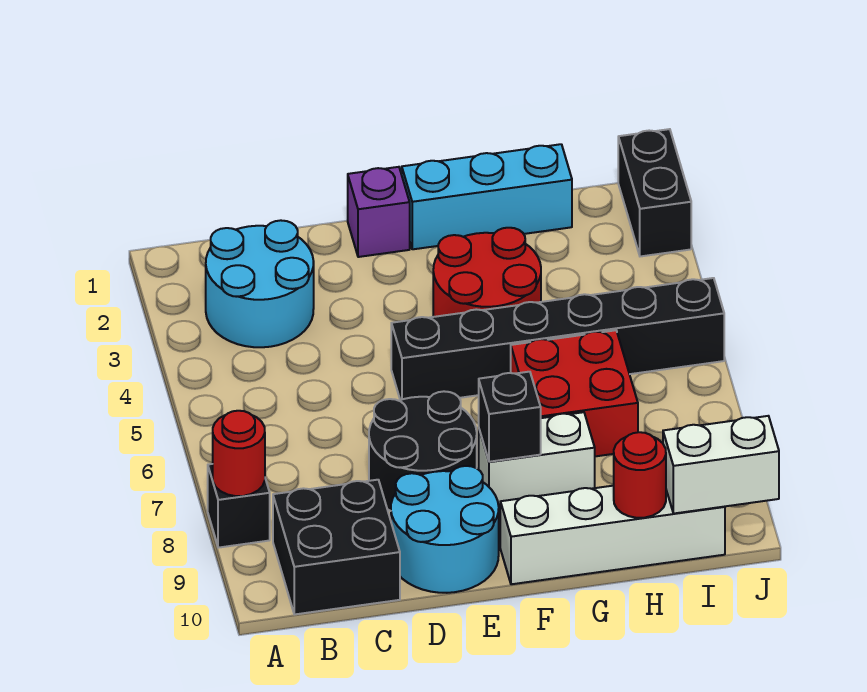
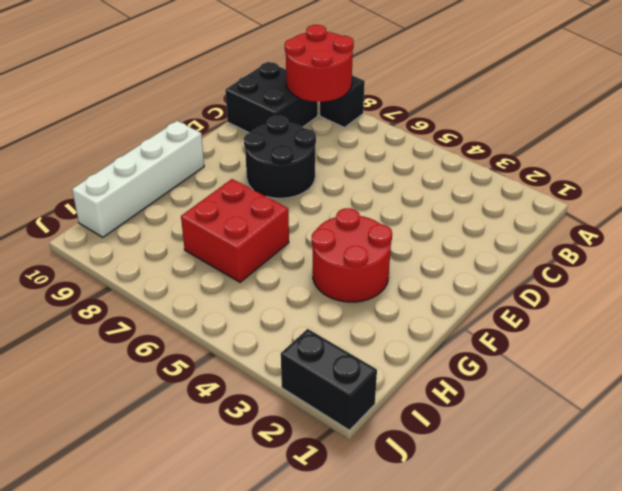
red round brick A8:B9 level 2 -> red round brick A8 level 2
none -> cyan round brick B2:C3 level 1
none -> cyan round brick D9:E10 level 1
none -> purple brick E1 level 1

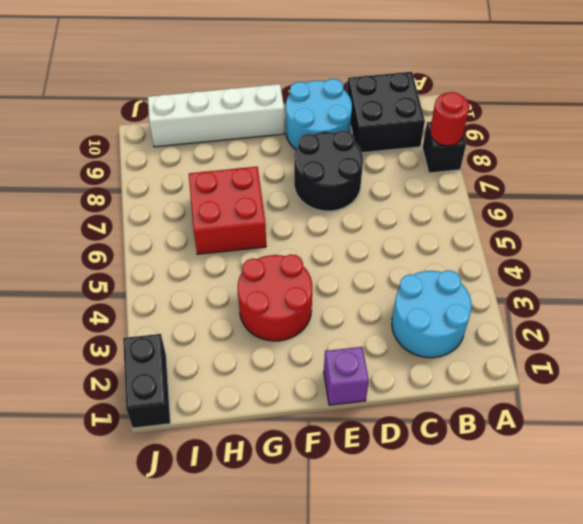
none -> black brick E5:J5 level 1
none -> cyan brick F1:H1 level 1
none -> white brick F8:G8 level 1

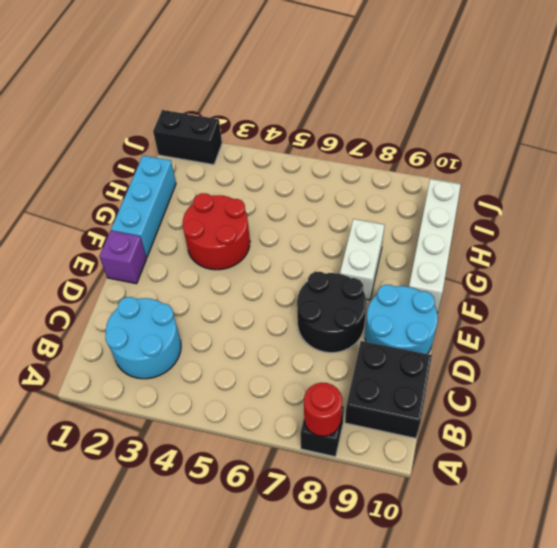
none -> black brick E5:J5 level 1
none -> red brick G6:H7 level 1
none -> black brick F8 level 2

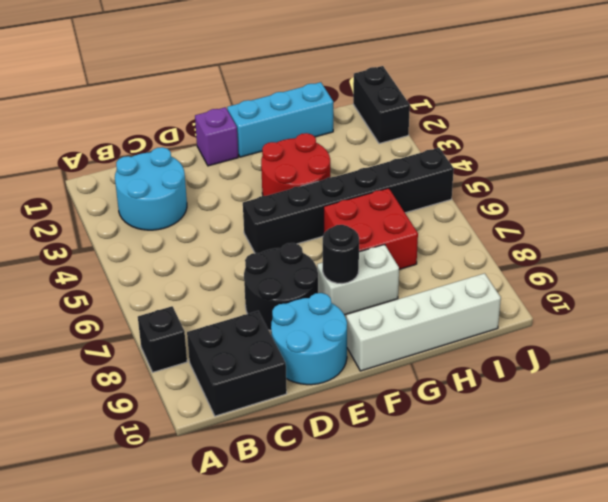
black round brick F8 level 2 -> black brick F8 level 2
none -> red round brick A8 level 2
none -> red round brick H10 level 2
none -> white brick I10:J10 level 2

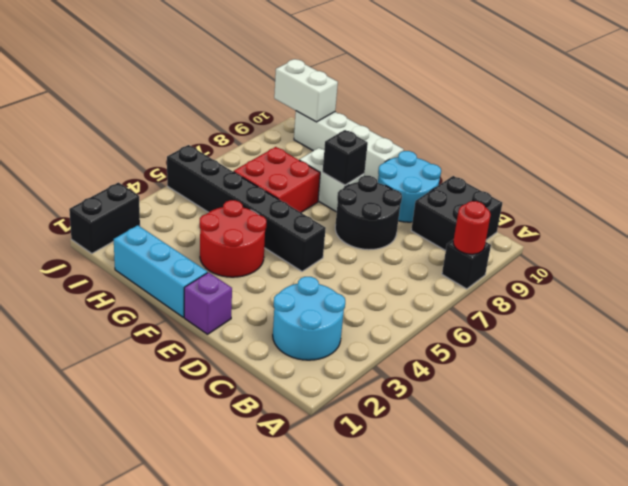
none -> red round brick H10 level 2

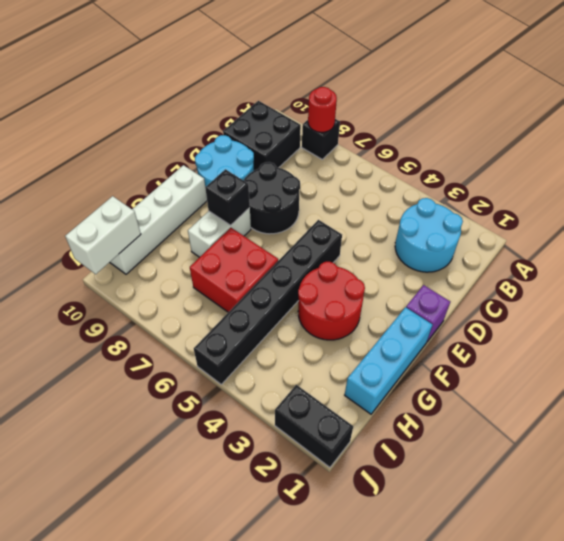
none -> red round brick H10 level 2

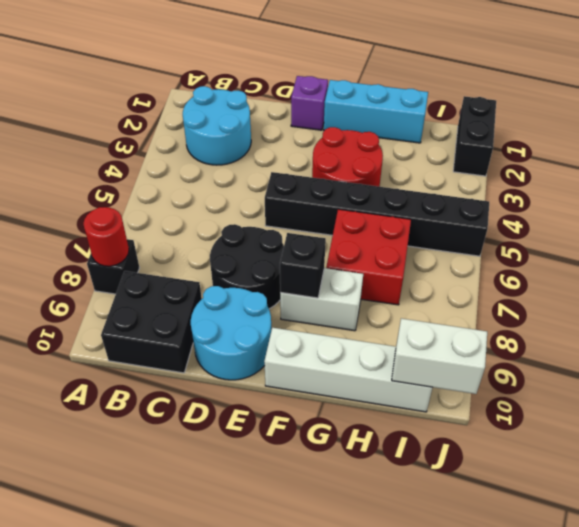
none -> red round brick H10 level 2

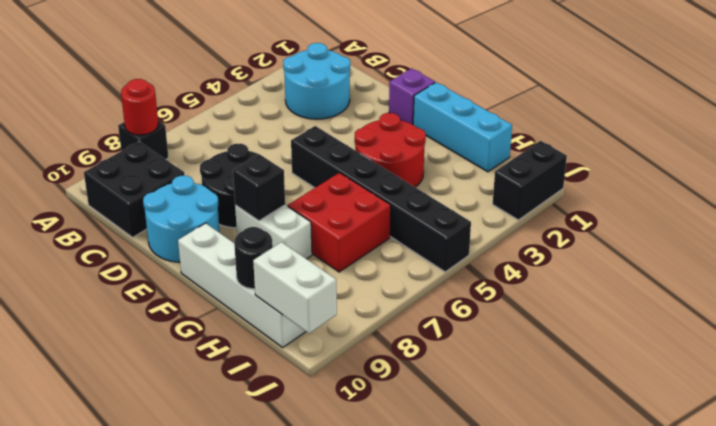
black round brick H10 level 2 -> red round brick H10 level 2

